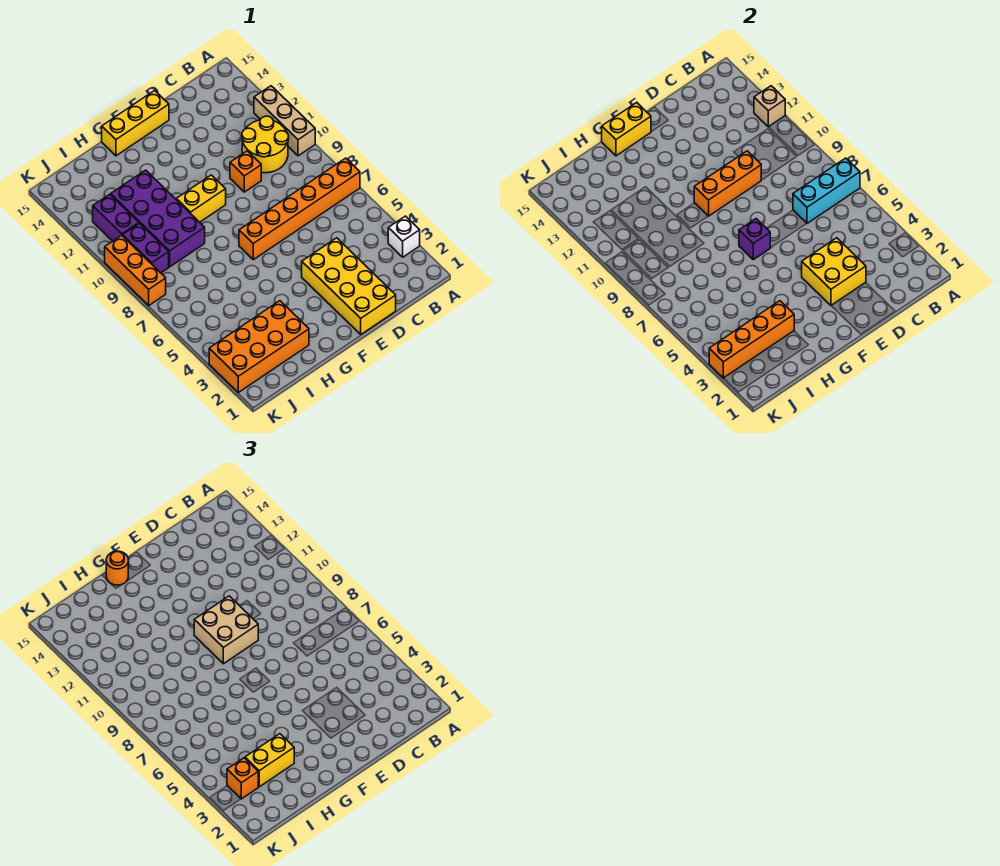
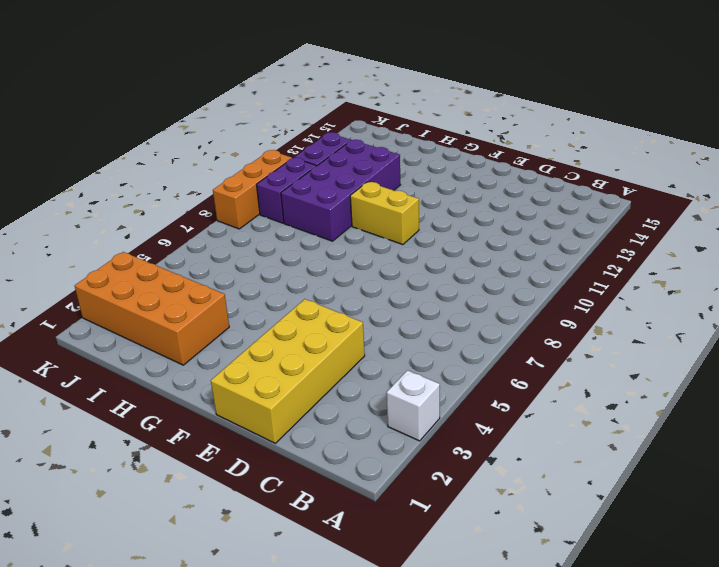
none -> orange brick A7:F7 level 1
none -> tan brick A10:A12 level 1
none -> yellow round brick B10:C11 level 1

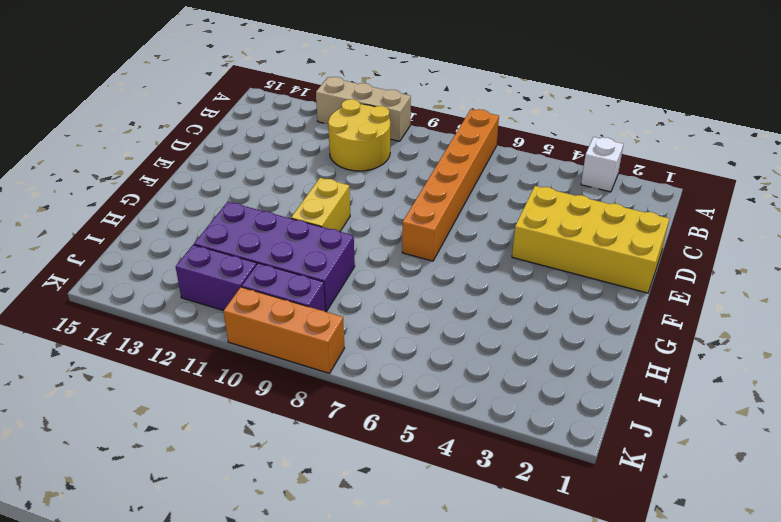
none -> orange brick D10 level 1
none -> yellow brick E15:G15 level 1
none -> orange brick H2:K3 level 1

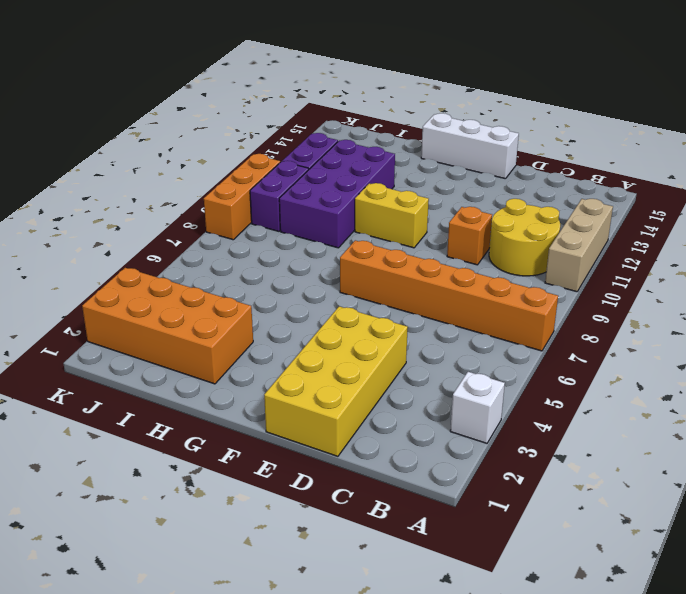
white brick E15:G15 level 1 -> yellow brick E15:G15 level 1
none -> cyan brick A7:C7 level 2
none -> tan brick A12 level 2
none -> yellow brick D3:E4 level 2

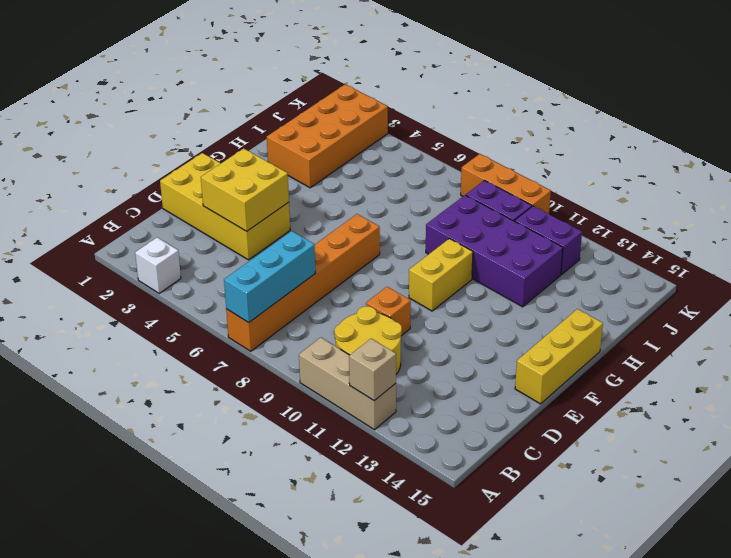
none -> orange brick D10:F10 level 2
none -> purple brick F7 level 2
none -> yellow brick F15:G15 level 2

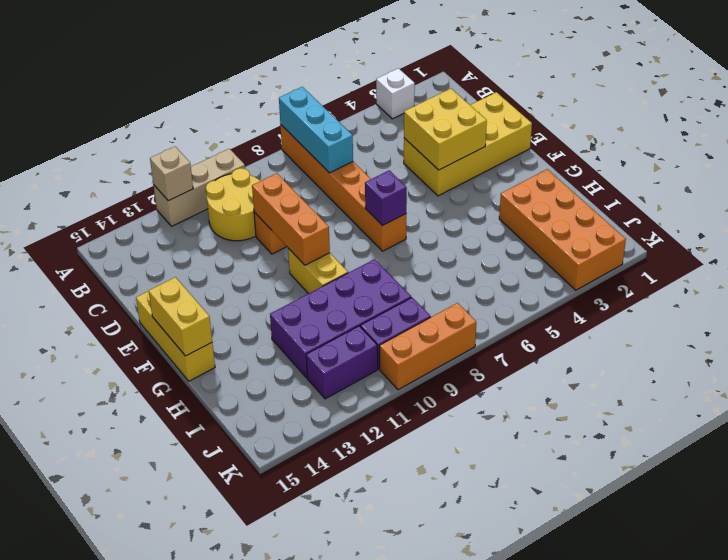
none -> orange brick H3:K3 level 2
none -> tan brick E9:F10 level 3
none -> orange round brick G15 level 3

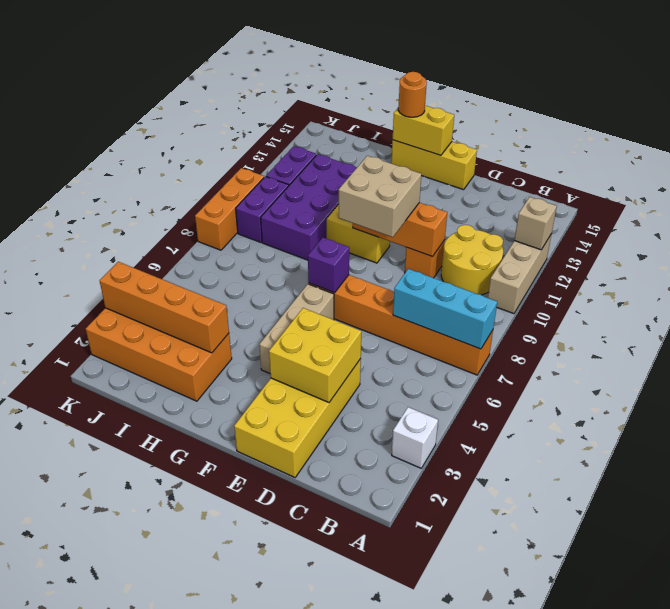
tan brick F4:F6 level 1 -> none
none -> yellow brick H3:I3 level 3
none -> orange brick J3 level 3

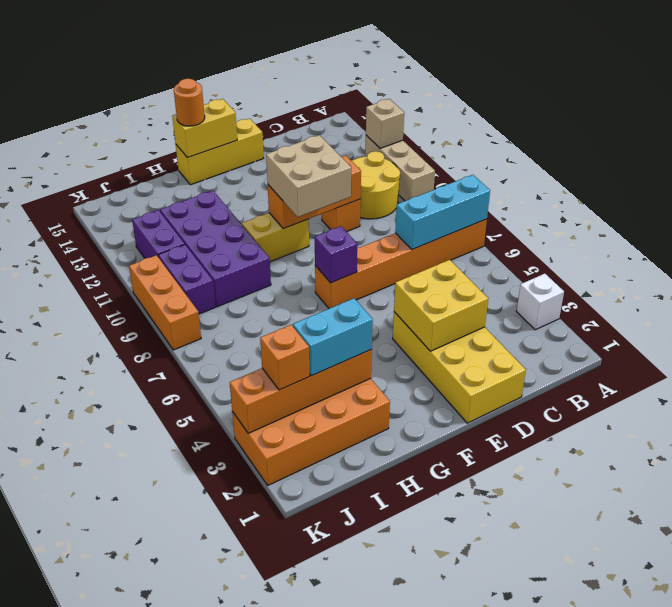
cyan brick H3:I3 level 3 -> yellow brick H3:I3 level 3

